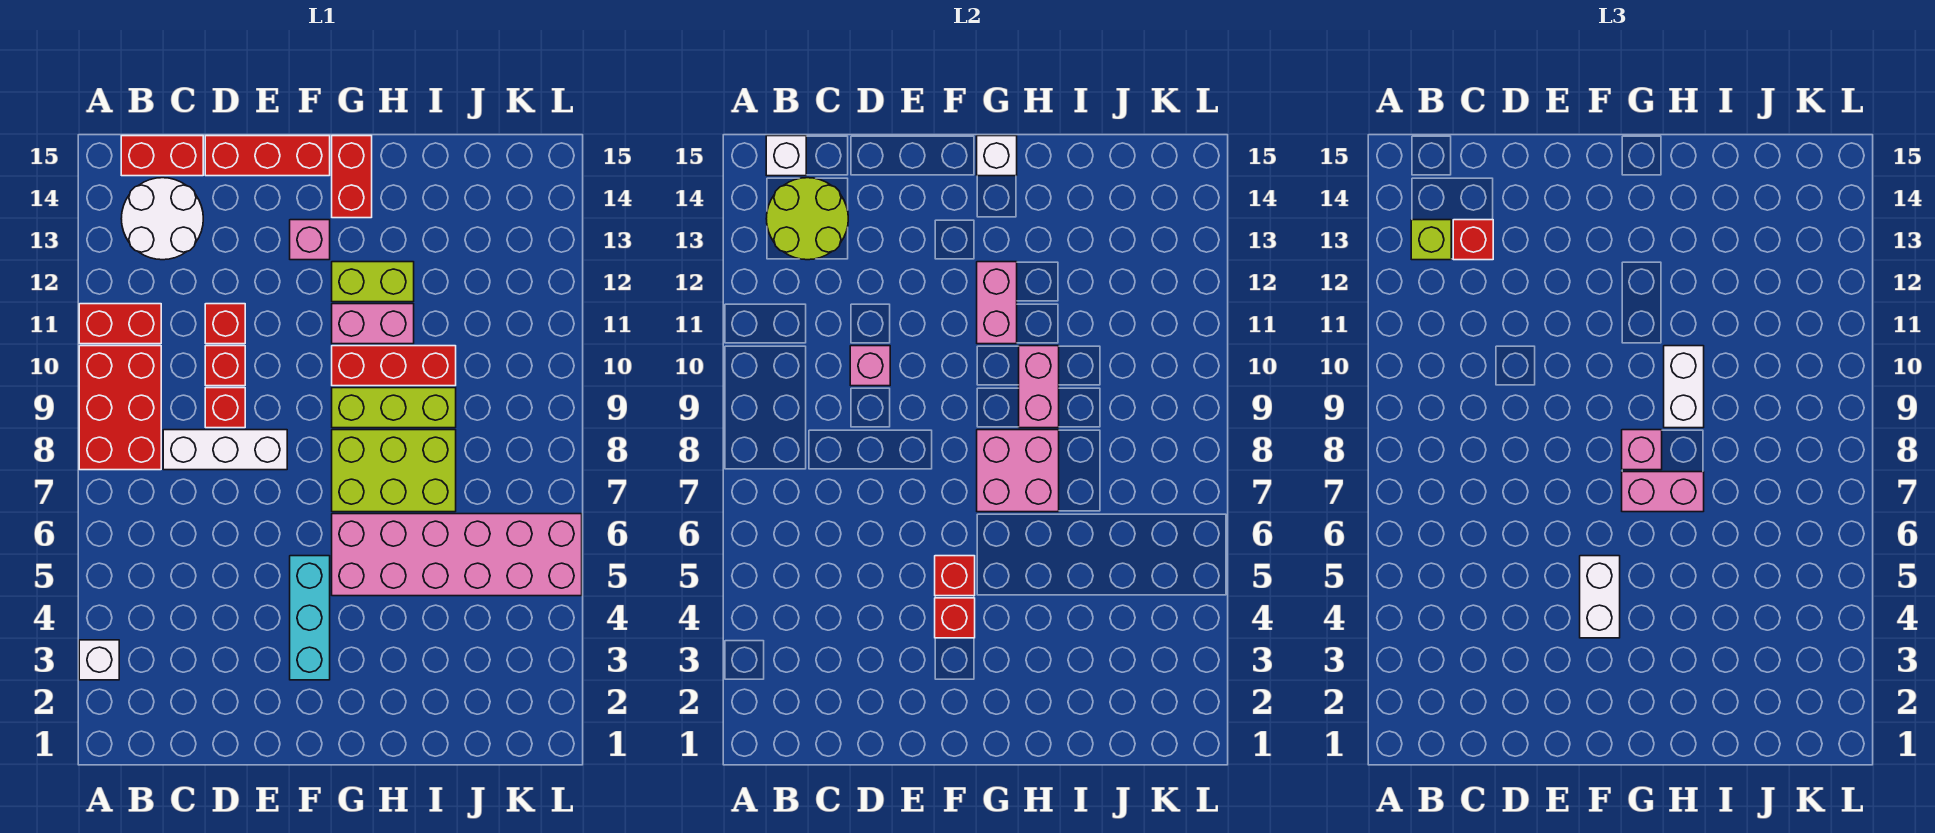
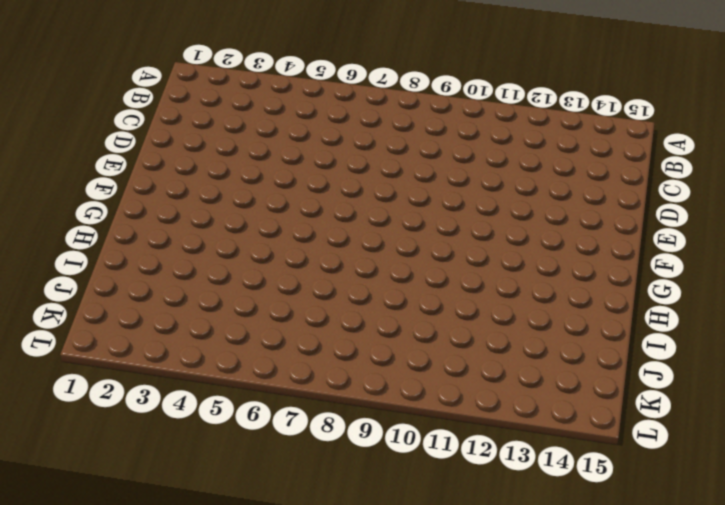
none -> white brick A3 level 1
none -> red brick A8:B10 level 1
none -> red brick A11:B11 level 1
none -> white round brick B13:C14 level 1

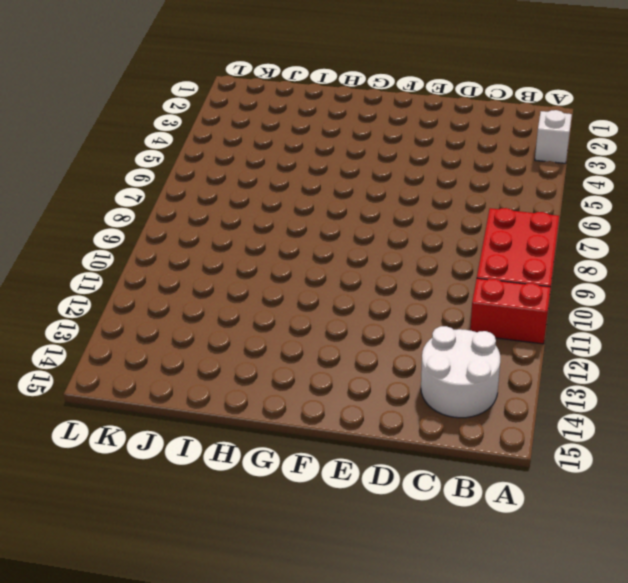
none -> red brick B15:C15 level 1
none -> white brick C8:E8 level 1
none -> red brick D9 level 1
none -> red brick D10 level 1

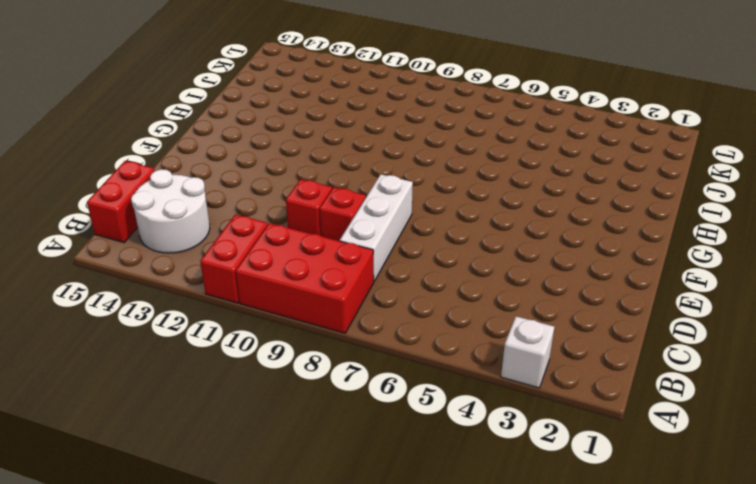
none -> red brick D11 level 1
none -> red brick D15:F15 level 1
none -> cyan brick F3:F5 level 1
none -> pink brick F13 level 1

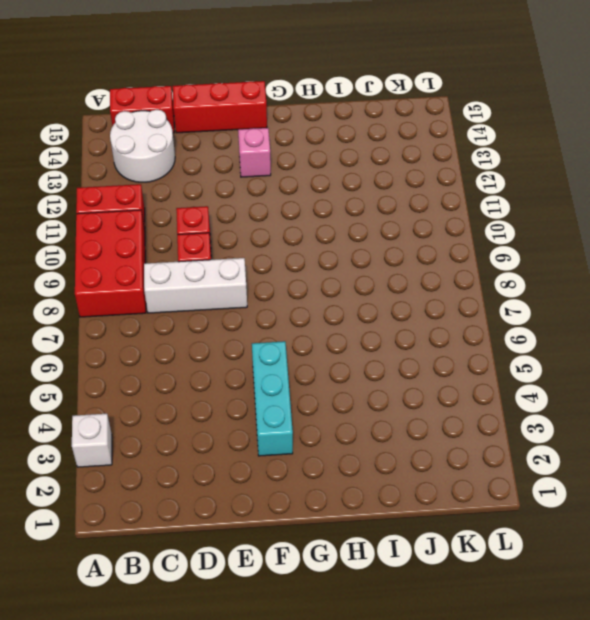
none -> red brick D11 level 1
none -> pink brick G5:L6 level 1
none -> lime brick G7:I8 level 1
none -> lime brick G9:I9 level 1

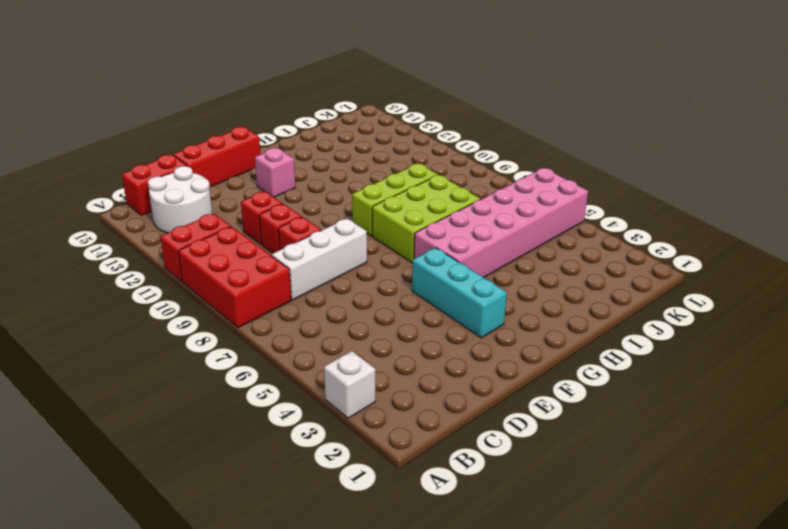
none -> red brick G10:I10 level 1
none -> pink brick G11:H11 level 1
none -> lime brick G12:H12 level 1
none -> red brick G14:G15 level 1

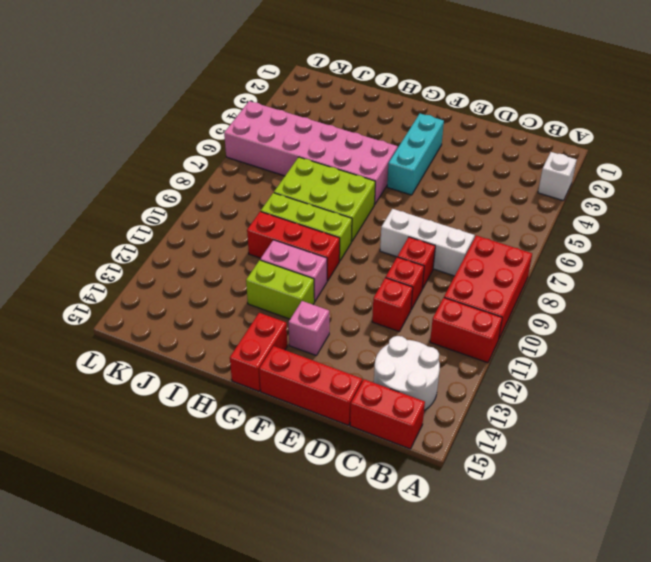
none -> lime round brick B13:C14 level 2
none -> white brick B15 level 2
none -> pink brick D10 level 2
none -> red brick F4 level 2

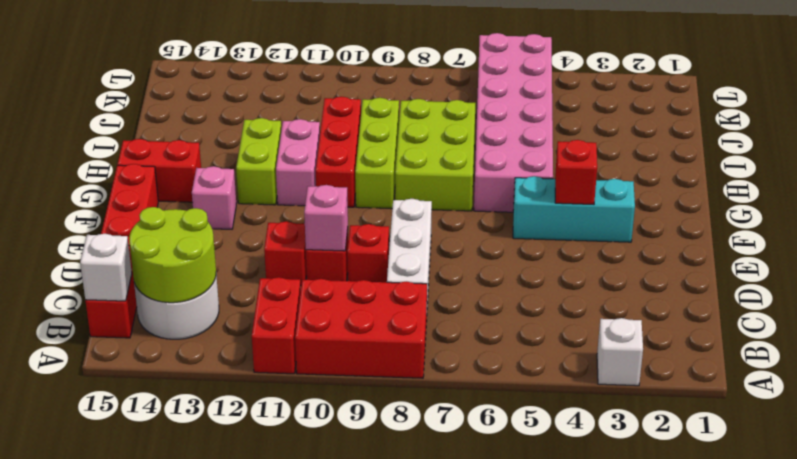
none -> red brick F5 level 2
none -> pink brick G7:H8 level 2
none -> pink brick G11:G12 level 2
none -> white brick G15 level 2

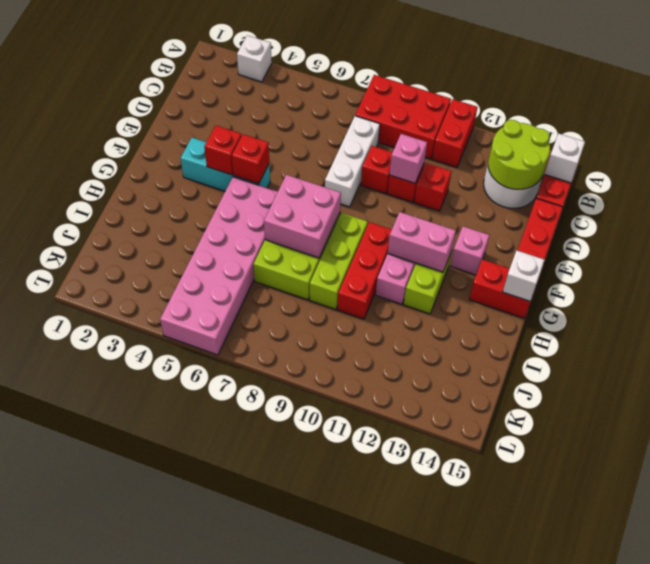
none -> pink brick H9:H10 level 2
none -> lime brick B13 level 3
none -> red brick C13 level 3
none -> white brick F4:F5 level 3

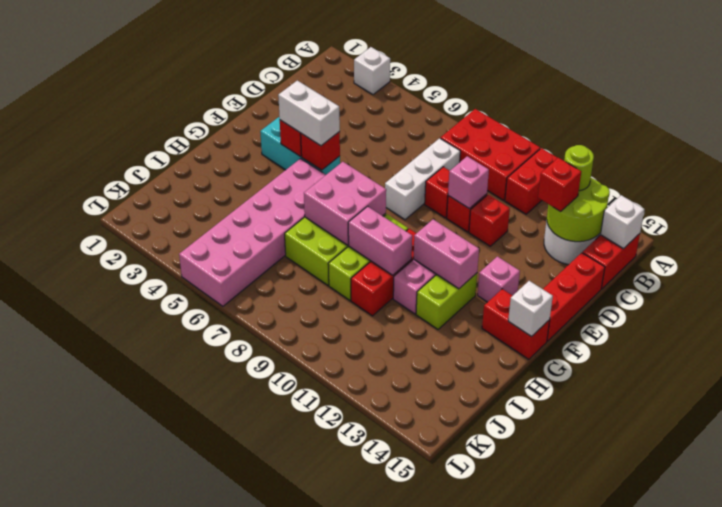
lime round brick B13 level 3 -> lime brick B13 level 3
none -> pink brick G7:H7 level 3
none -> pink brick G8 level 3
none -> white brick H9:H10 level 3

